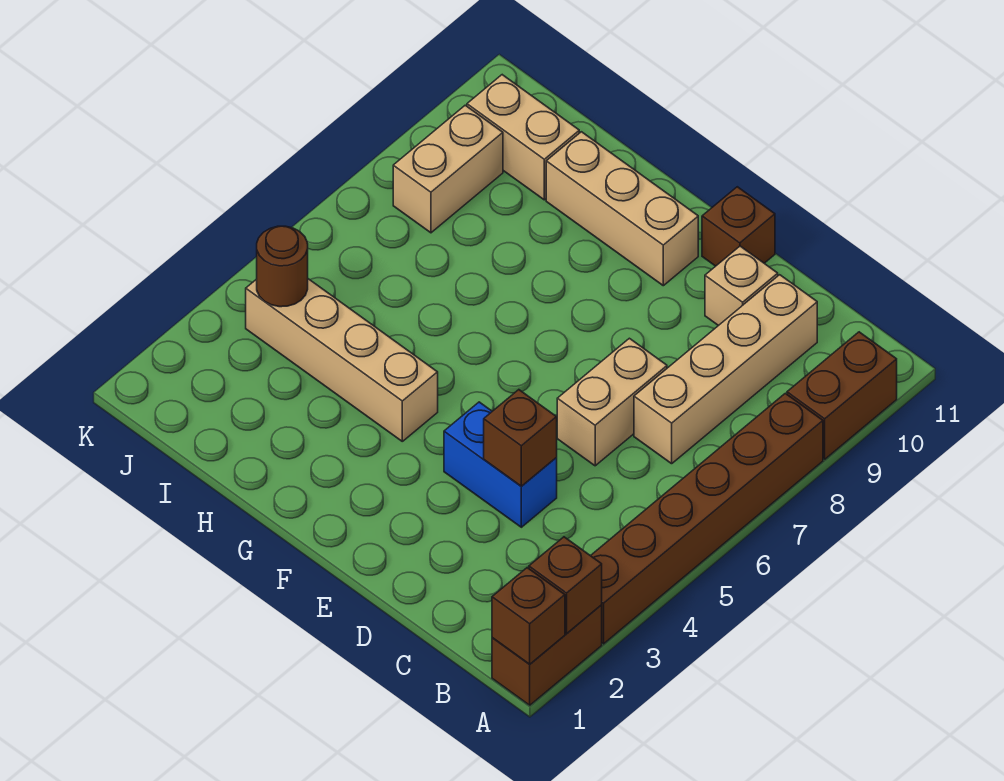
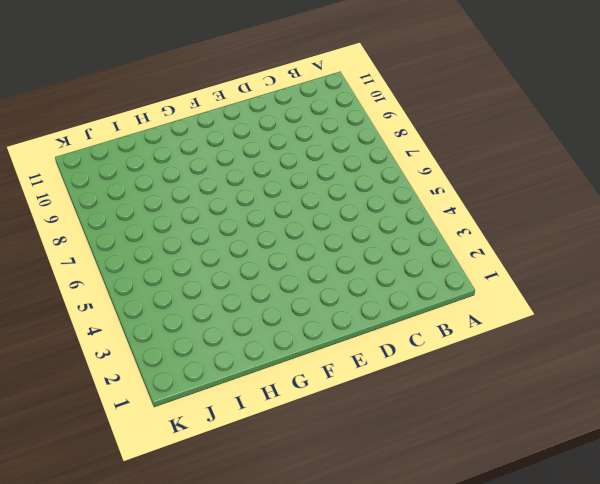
none -> brown brick A1:A2 level 1
none -> brown brick A3:A8 level 1
none -> brown brick A9:A10 level 1

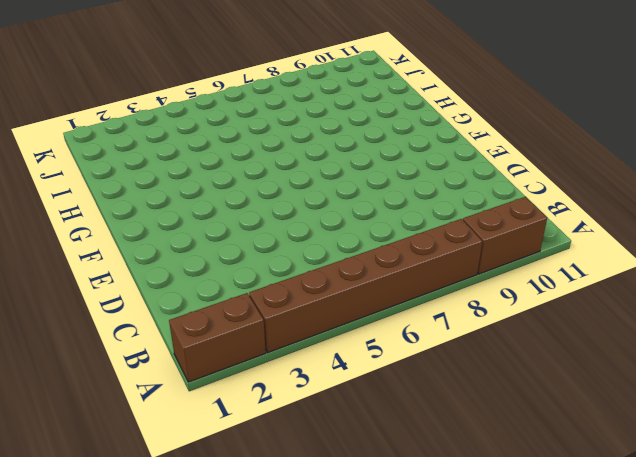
none -> tan brick C7:C10 level 1
none -> blue brick D4:E4 level 1
none -> tan brick D6:D7 level 1

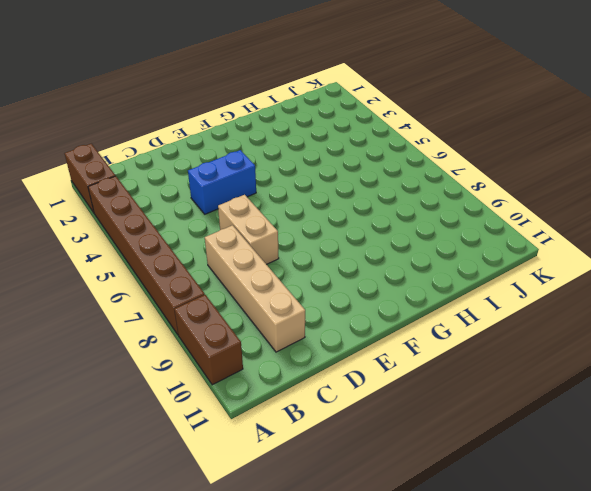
none -> tan brick D10 level 1
none -> brown brick E11 level 1
none -> tan brick F10:H10 level 1

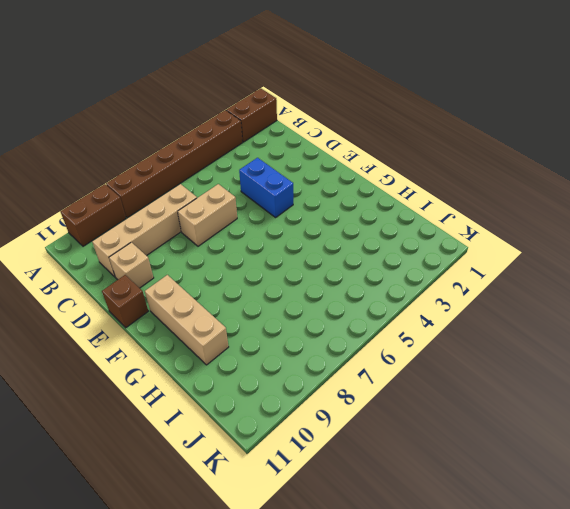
none -> tan brick G4:J4 level 1
none -> tan brick I10:J10 level 1
none -> tan brick J8:J9 level 1

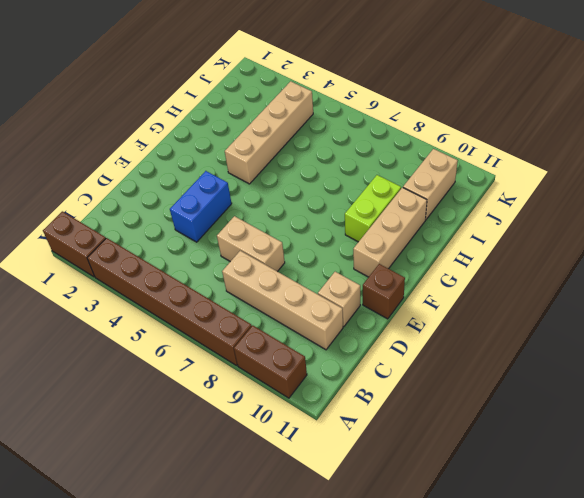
lime brick G9:H9 level 1 -> none
none -> tan brick J8:J9 level 1
none -> brown brick A1 level 2
none -> brown brick A2 level 2

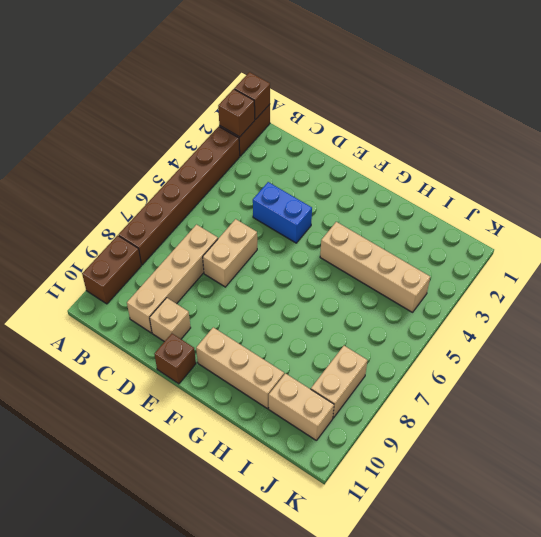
none -> brown brick D4 level 2
none -> brown round brick J4 level 2

